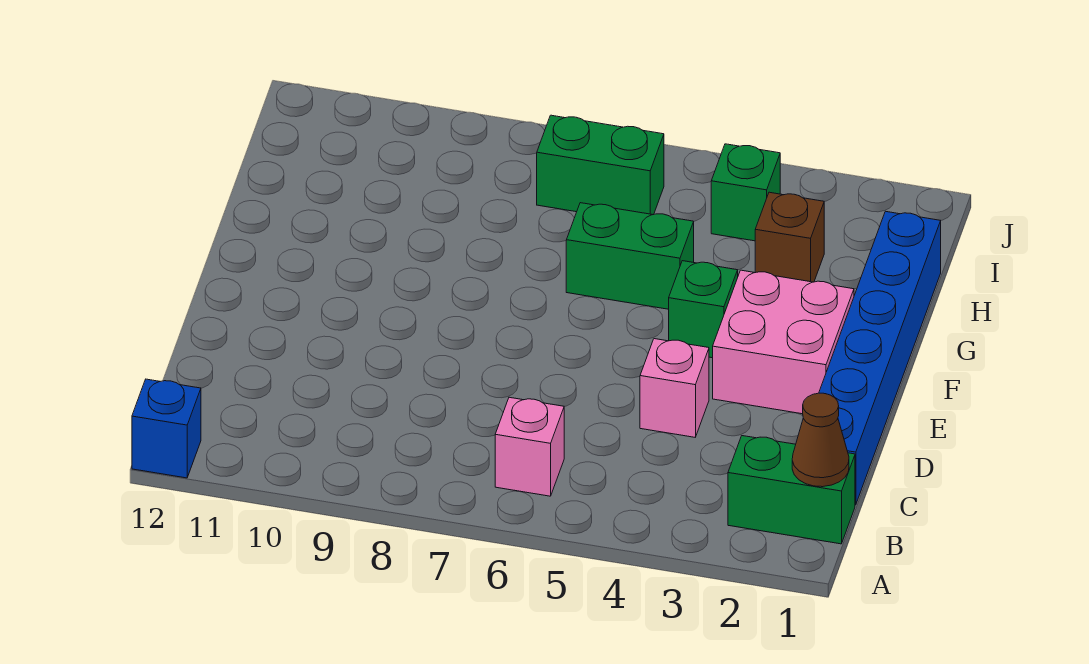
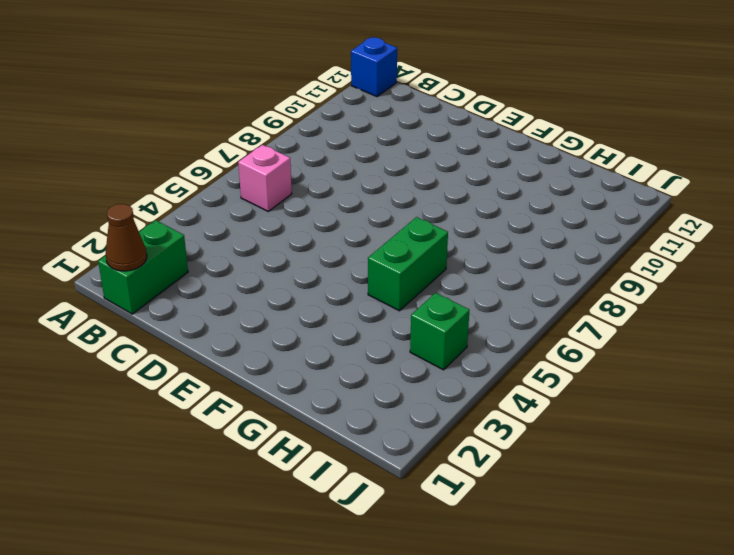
none -> blue brick C1:H1 level 1
none -> pink brick D4 level 1
none -> pink brick E2:F3 level 1

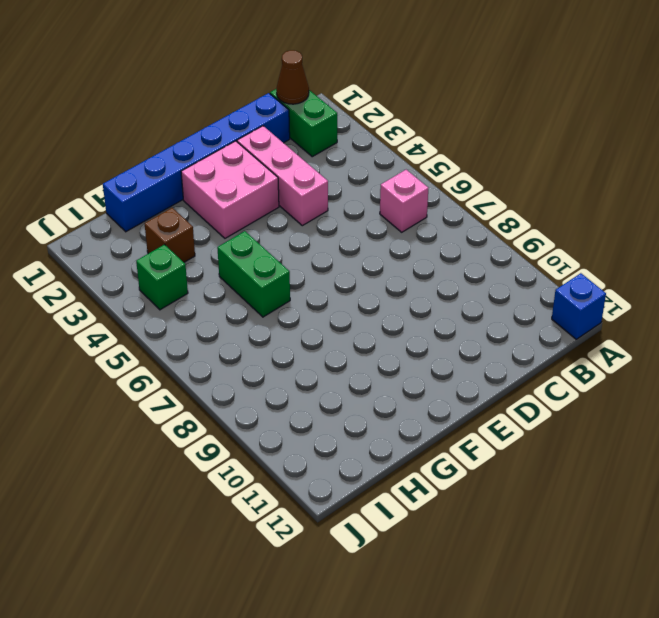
pink brick D2:D4 level 1 -> pink brick D4 level 1
none -> green brick F4 level 1
none -> green brick I6:I7 level 1

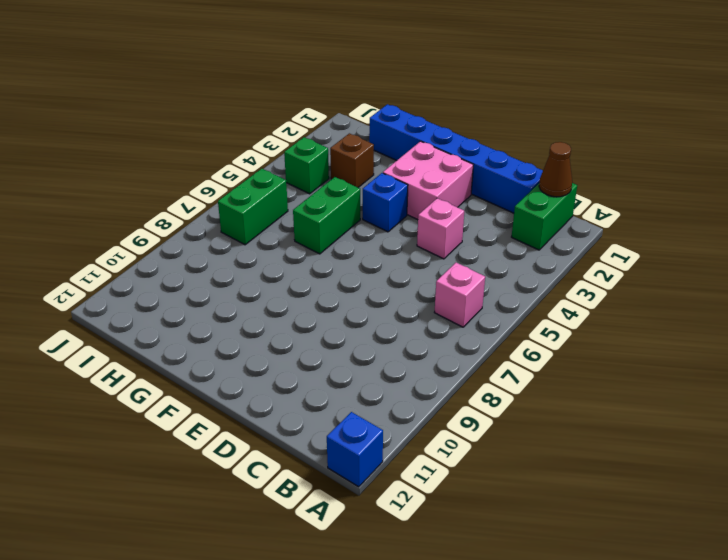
blue brick F4 level 1 -> green brick F4 level 1

